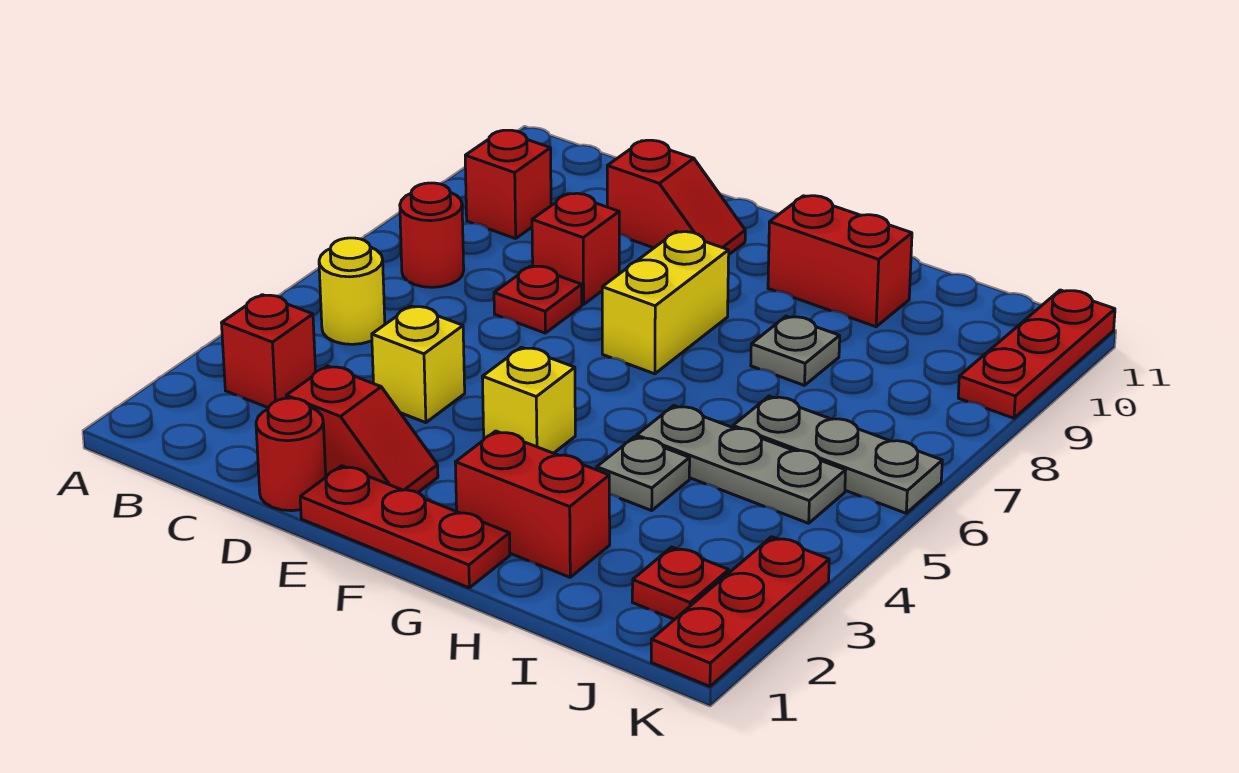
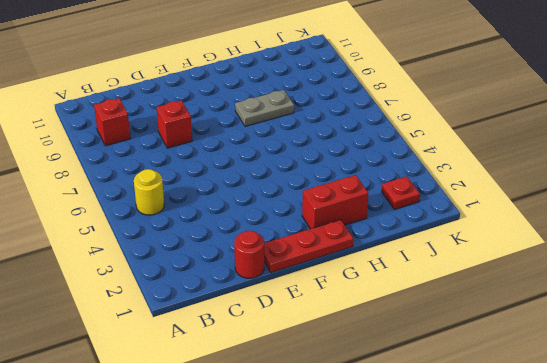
grey plate G8:H8 level 1 -> grey plate H8 level 1
none -> red brick B3 level 1
none -> red round brick B7 level 1
none -> red slope D2:E2 level 1 top D

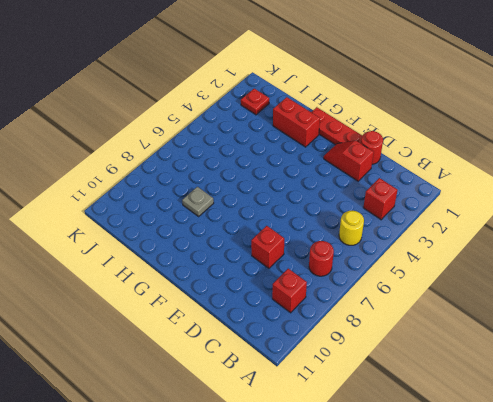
none -> yellow brick D4 level 1
none -> red plate D7 level 1
none -> red slope D10:E10 level 1 top D

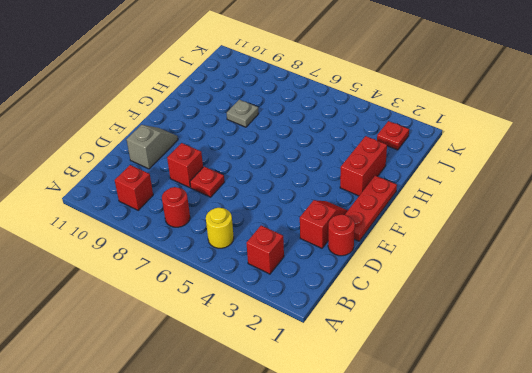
grey slope D10:E10 level 1 top D -> red slope D10:E10 level 1 top D
none -> yellow brick D4 level 1
none -> yellow brick F4 level 1
none -> yellow brick F7:F8 level 1

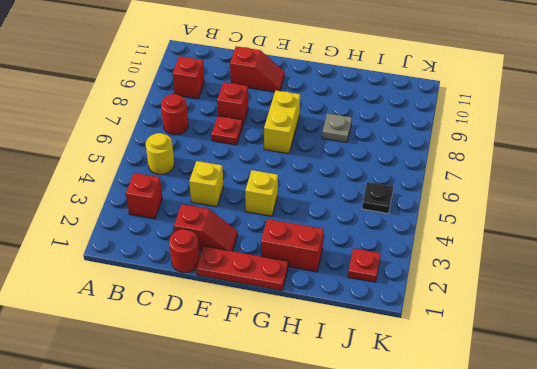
black plate J5 level 1 -> grey plate H5:J5 level 1
none -> red brick G10:H10 level 1
none -> grey plate H4 level 1
none -> grey plate I6:K6 level 1

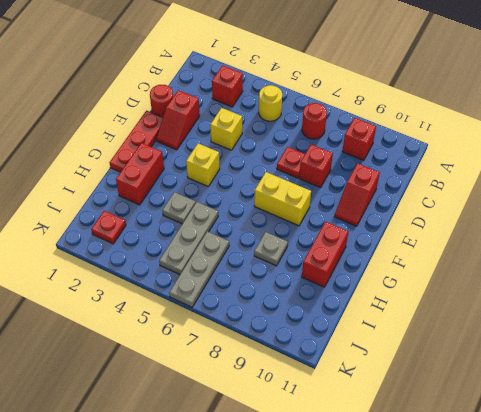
none -> red plate K1:K3 level 1
none -> red plate K9:K11 level 1

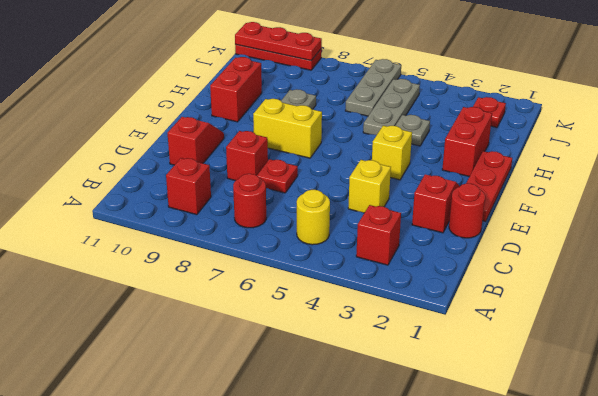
red plate K9:K11 level 2 -> red plate K1:K3 level 1

